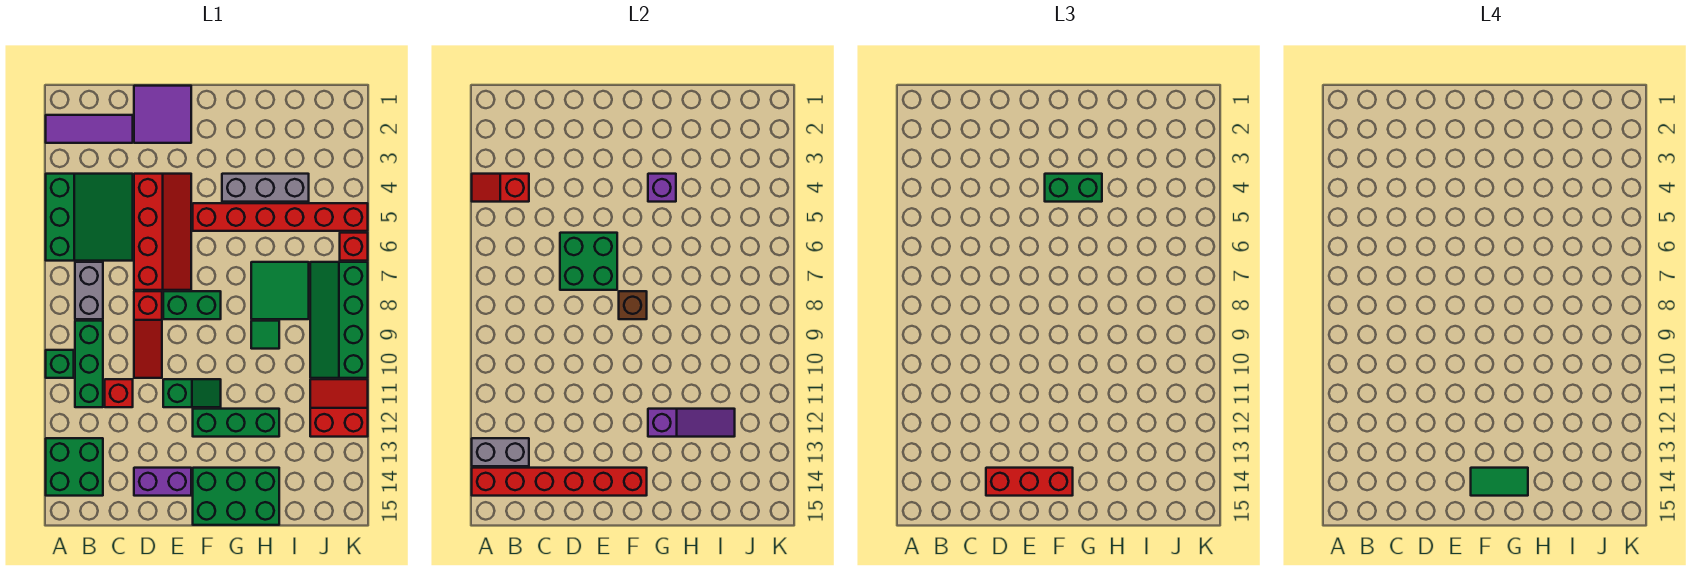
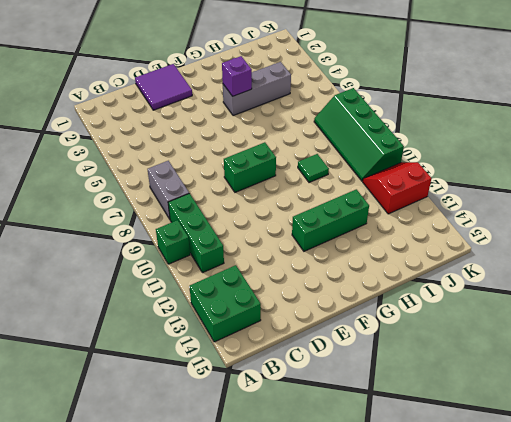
none -> purple tile A2:C2 level 1
none -> green slope A4:C6 level 1 top A
none -> red brick C11 level 1
none -> red slope D4:E7 level 1 top D

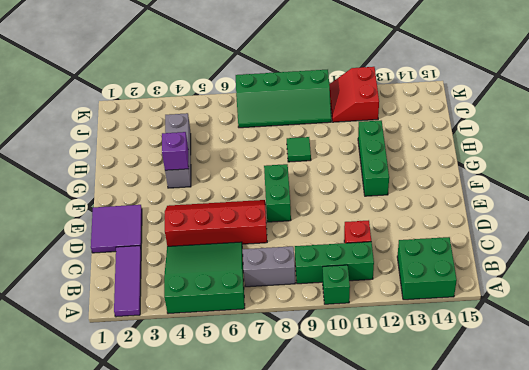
none -> red slope D8:D10 level 1 top 8
none -> purple brick D14:E14 level 1
none -> green slope E11:F11 level 1 top E
none -> red brick F5:K5 level 1

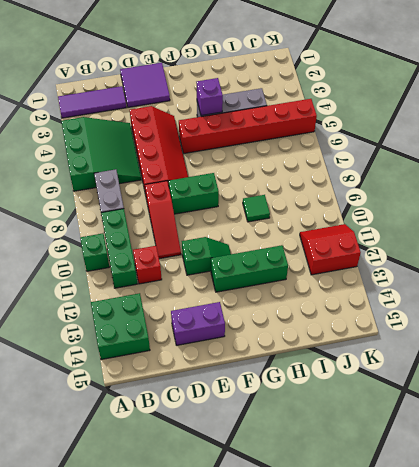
none -> green brick F14:H15 level 1
none -> green tile H7:I8 level 1
none -> green slope J7:K10 level 1 top K
none -> red brick K6 level 1

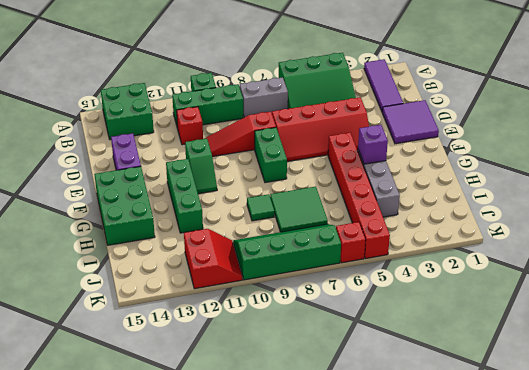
none -> red slope A4:B4 level 2 top B
none -> grey brick A13:B13 level 2
none -> red brick A14:F14 level 2
none -> green brick D6:E7 level 2

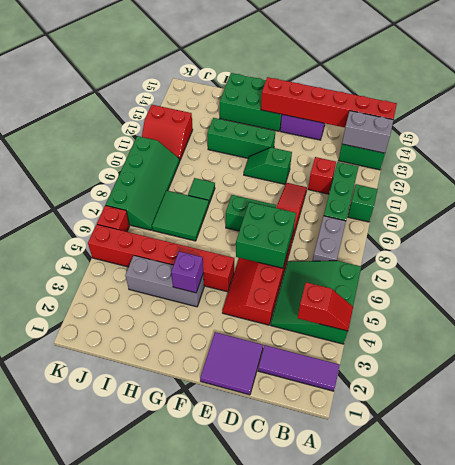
none -> brown brick F8 level 2
none -> purple slope G12:I12 level 2 top G
none -> red brick D14:F14 level 3
none -> green brick F4:G4 level 3

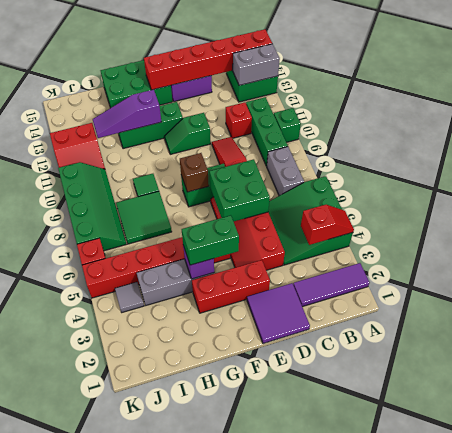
red brick E3:G3 level 1 -> red brick D14:F14 level 3
grey tile J4 level 1 -> none
none -> green tile F14:G14 level 4

